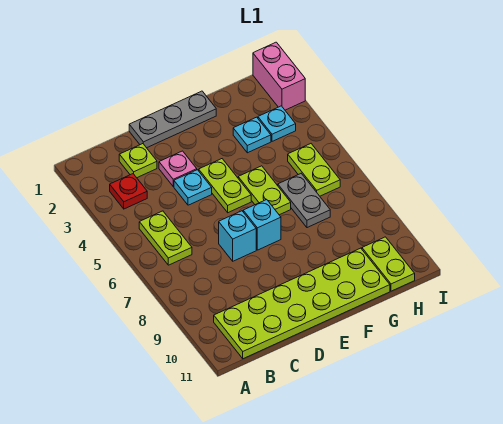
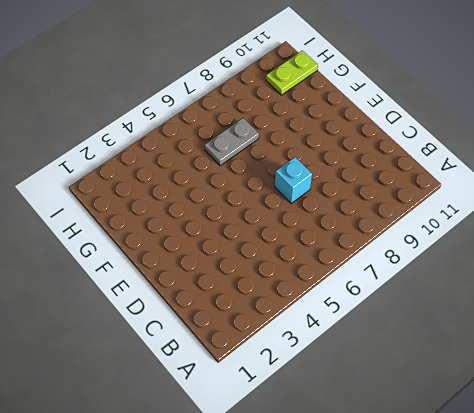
none -> red plate B3 level 1
none -> lime plate B5:B6 level 1
none -> lime plate B10:G11 level 1

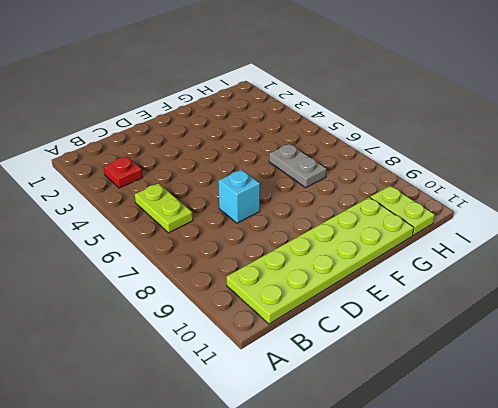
none -> lime plate C2 level 1
none -> grey plate D1:F1 level 1
none -> pink plate D3 level 1

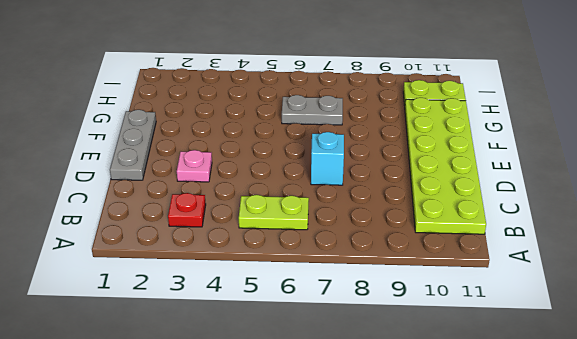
none -> lime plate C2 level 1
none -> cyan plate D4 level 1
none -> lime plate E4:E5 level 1

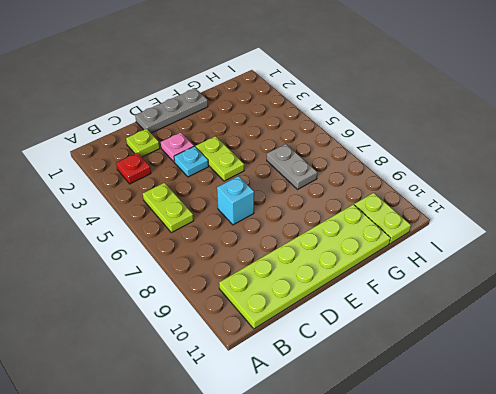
none -> cyan brick E7 level 1
none -> lime plate F5:F6 level 1
none -> cyan plate G3 level 1

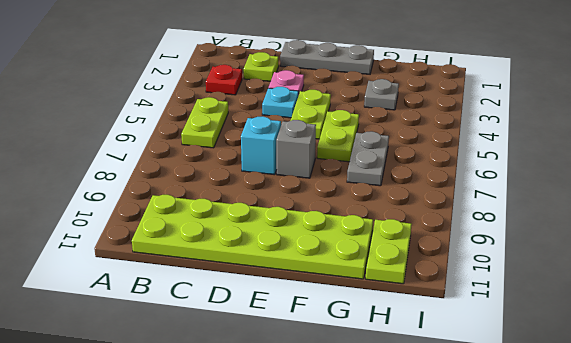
grey brick E7 level 1 -> cyan brick E7 level 1
grey plate G3 level 1 -> cyan plate G3 level 1
none -> cyan plate H3 level 1
none -> lime plate H5:H6 level 1
none -> pink brick I1:I2 level 1

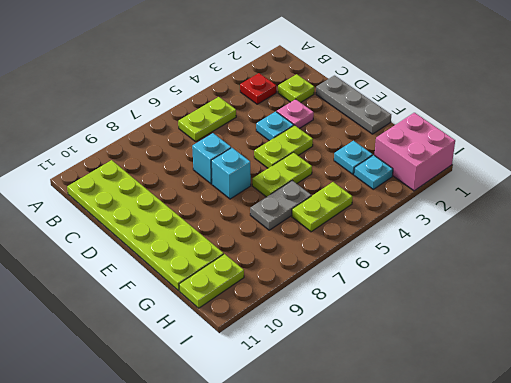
pink brick H1:I2 level 1 -> pink brick I1:I2 level 1

